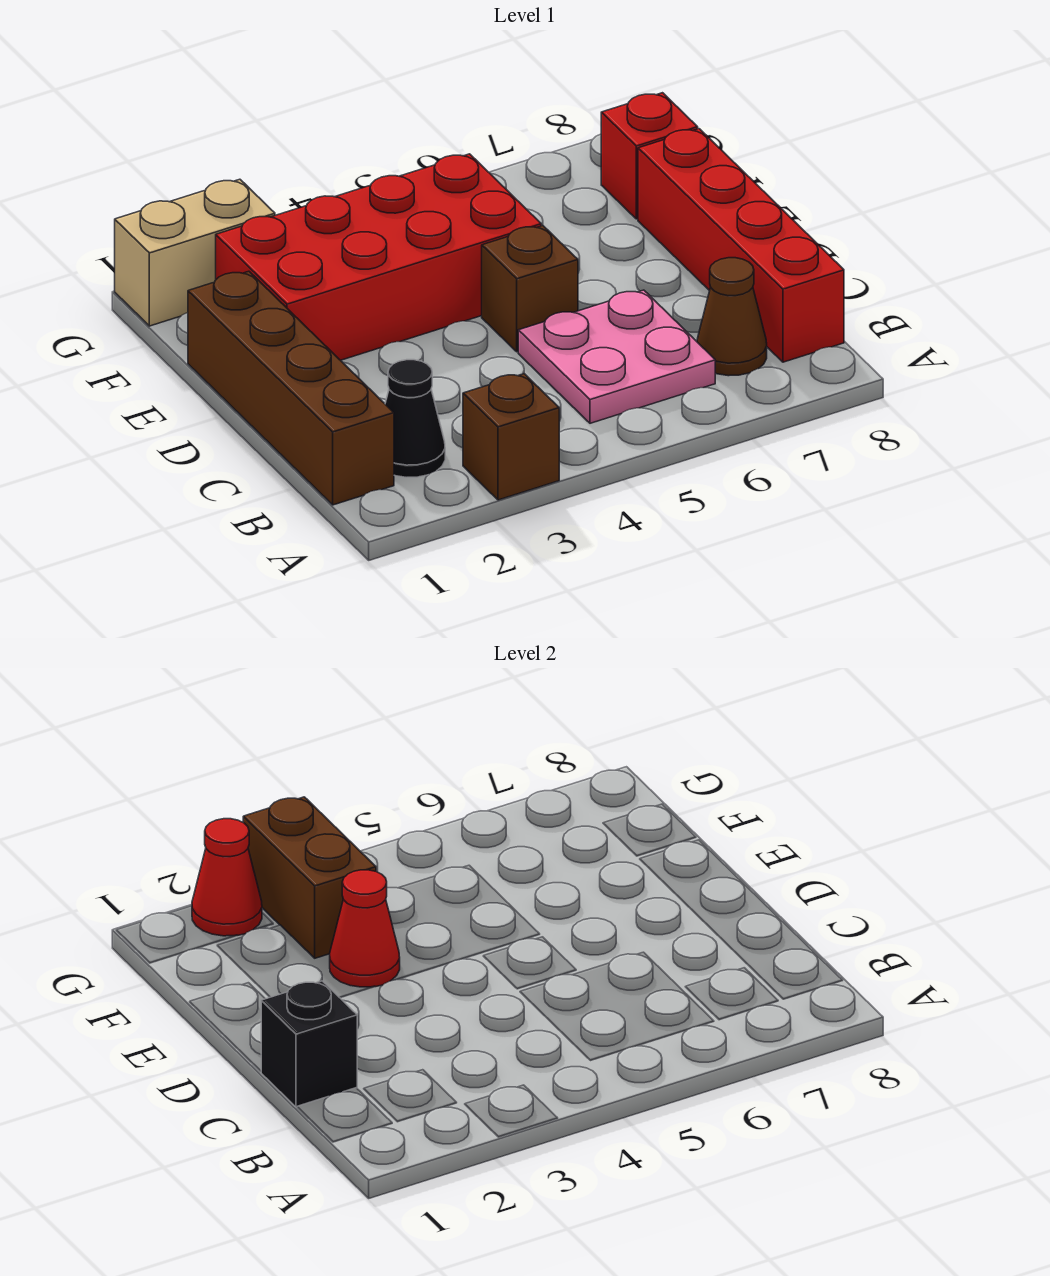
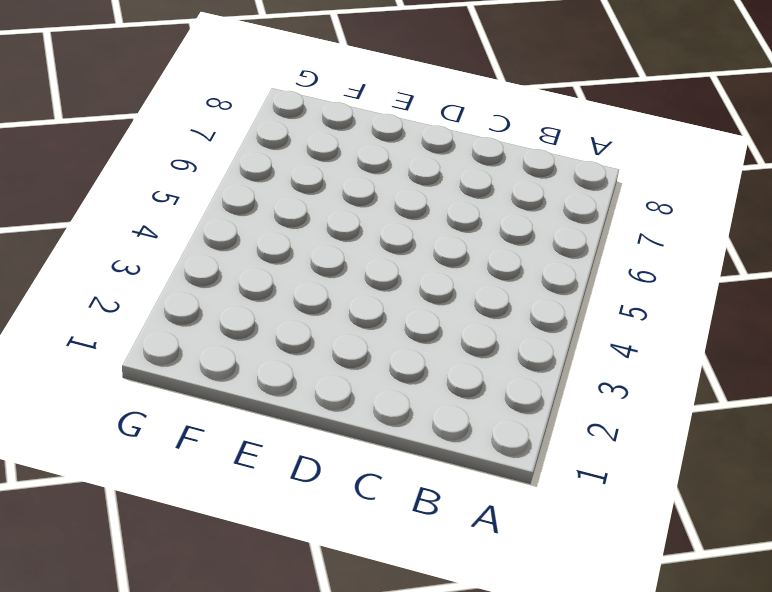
none -> brown brick A3 level 1
none -> brown brick B1:E1 level 1
none -> black cone B2 level 1

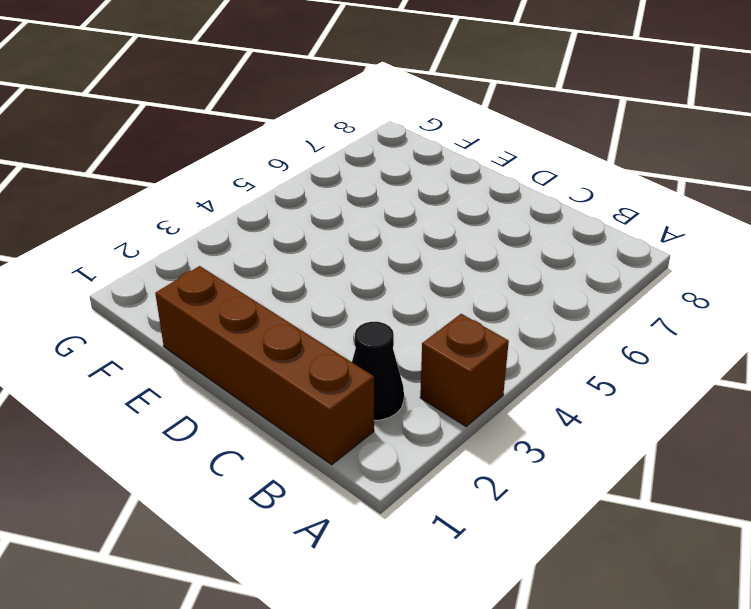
none -> pink plate B5:C6 level 1
none -> brown cone B7 level 1
none -> red brick B8:E8 level 1

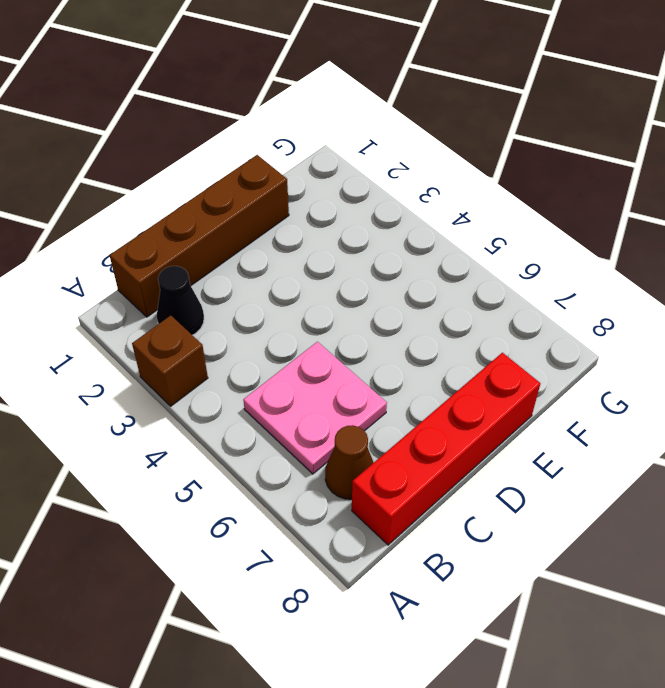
none -> brown brick D5 level 1
none -> red brick E2:F5 level 1
none -> red brick F8 level 1

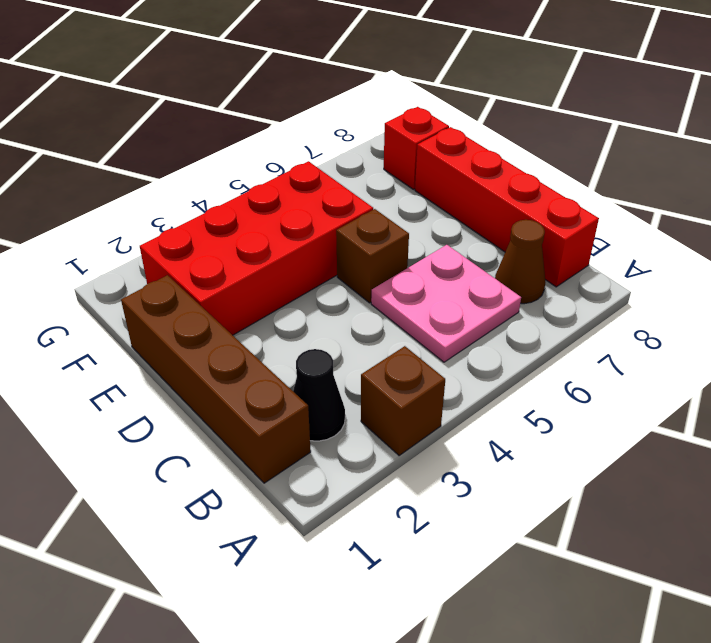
none -> tan brick G1:G2 level 1
none -> black brick C1 level 2
none -> red cone E3 level 2

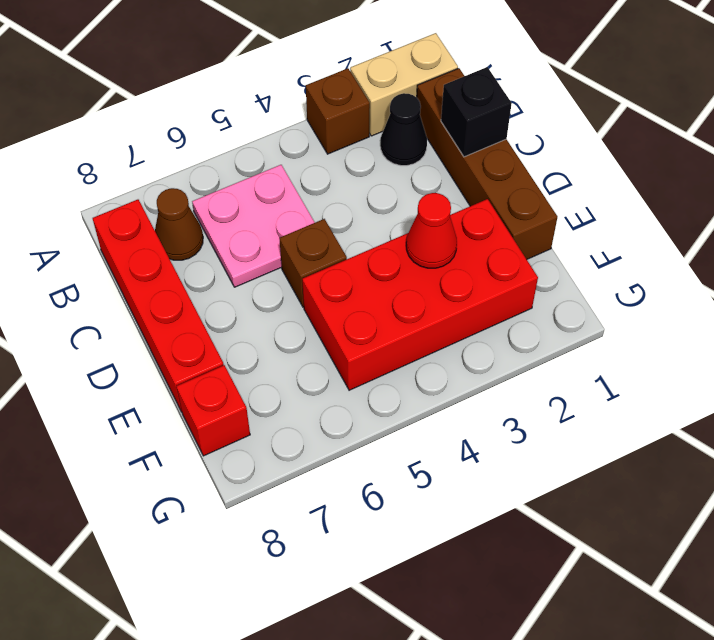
tan brick A1:A2 level 1 -> tan brick G1:G2 level 1
none -> brown brick F3:G3 level 2
none -> red cone G2 level 2

